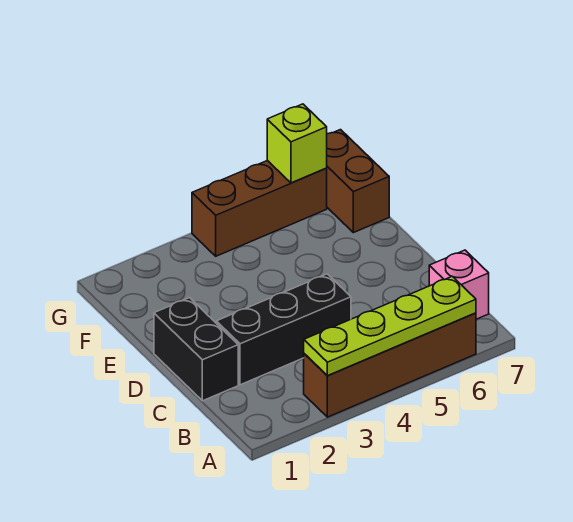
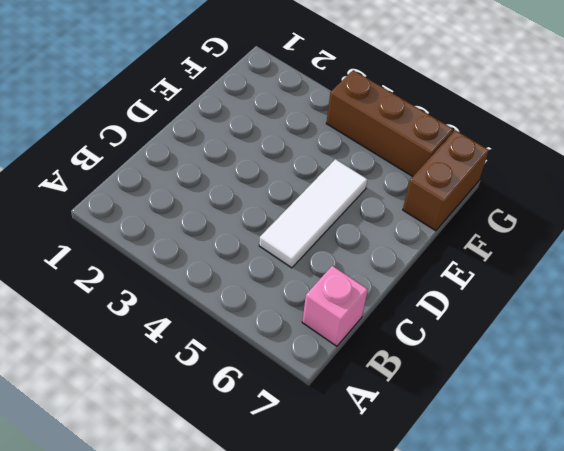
white tile C5:E5 level 1 -> none
none -> brown brick A3:A6 level 1
none -> black brick C1:D1 level 1

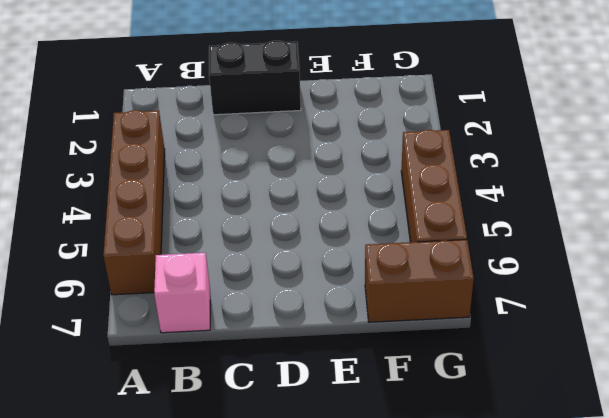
none -> black brick C2:C4 level 1
none -> lime plate A3:A6 level 2

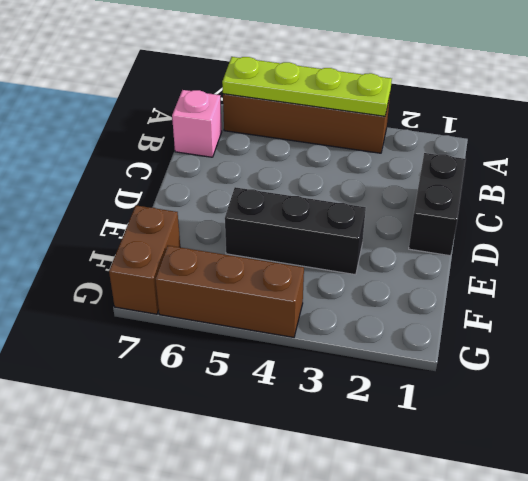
black brick E3:E5 level 1 -> black brick C2:C4 level 1
none -> lime brick G6 level 2

